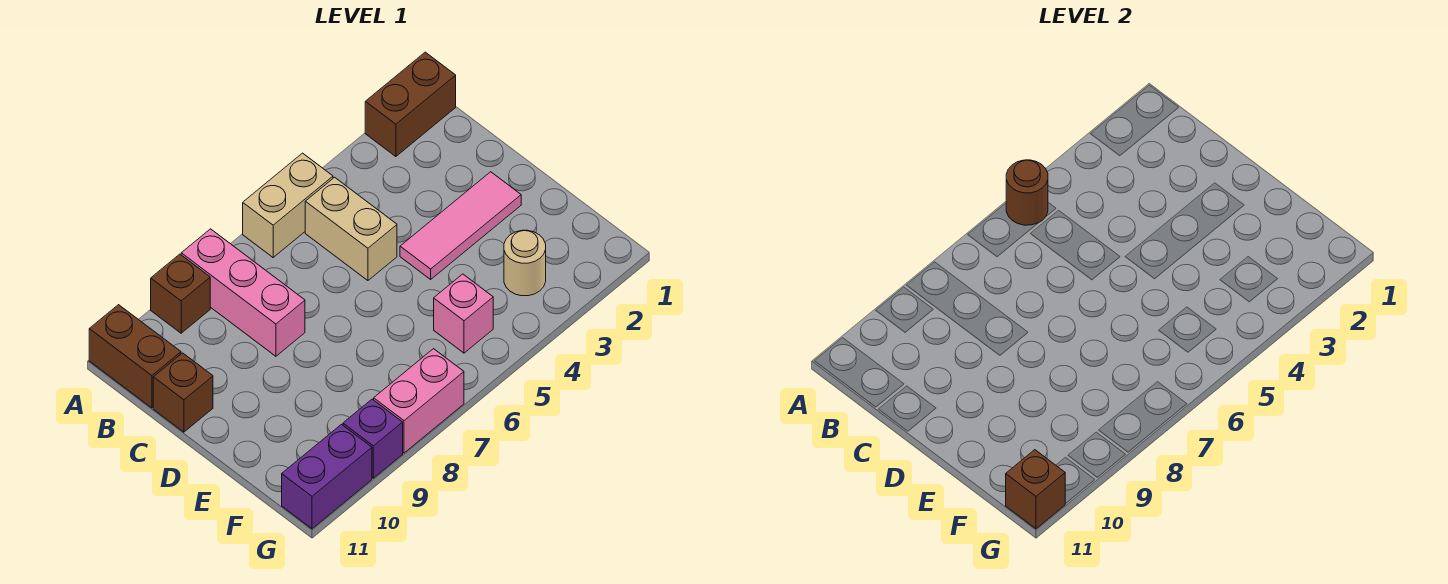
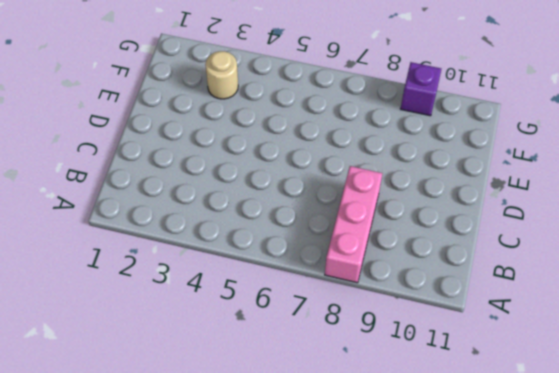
none -> brown brick A1:A2 level 1
none -> tan brick A5:A6 level 1
none -> brown brick A9 level 1

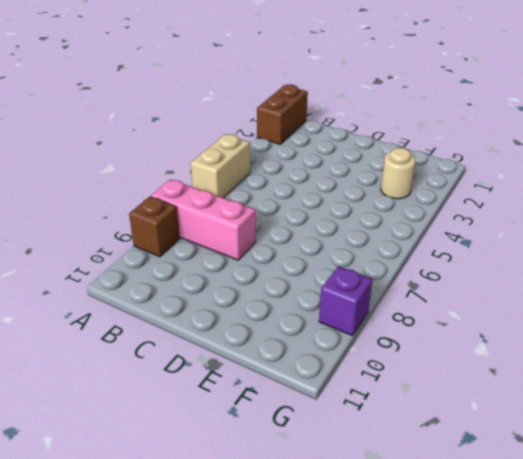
none -> brown brick A11:B11 level 1
none -> tan brick B5:C5 level 1
none -> brown brick C11 level 1

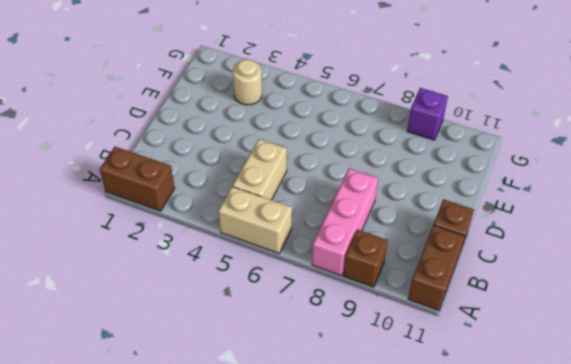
none -> pink tile D2:D4 level 1
none -> pink brick F5 level 1
none -> pink brick G7:G8 level 1

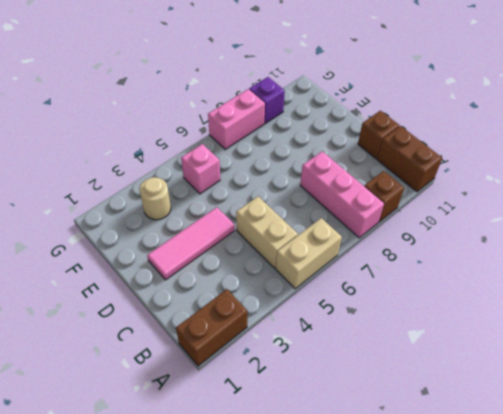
none -> purple brick G10:G11 level 1
none -> brown round brick A5 level 2
none -> brown brick G11 level 2

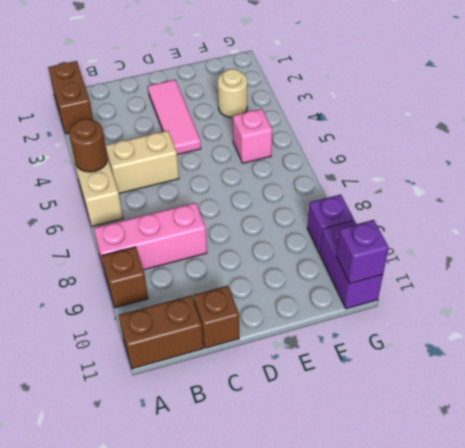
purple brick G11 level 2 -> brown brick G11 level 2
none -> pink brick G7:G8 level 1

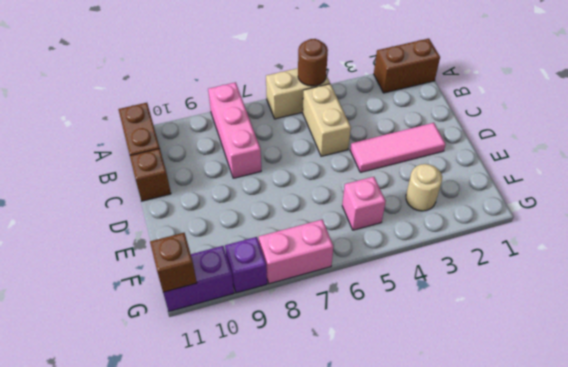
none -> brown brick A9 level 1

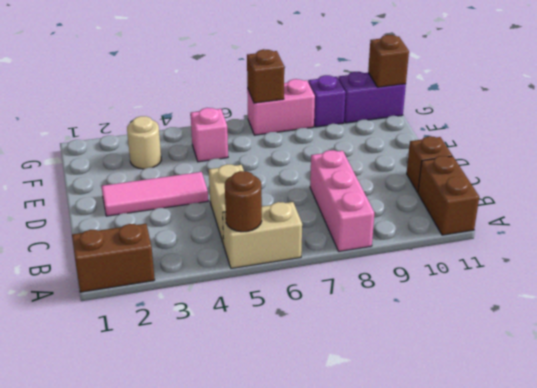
brown brick G7 level 2 -> brown brick A9 level 1

